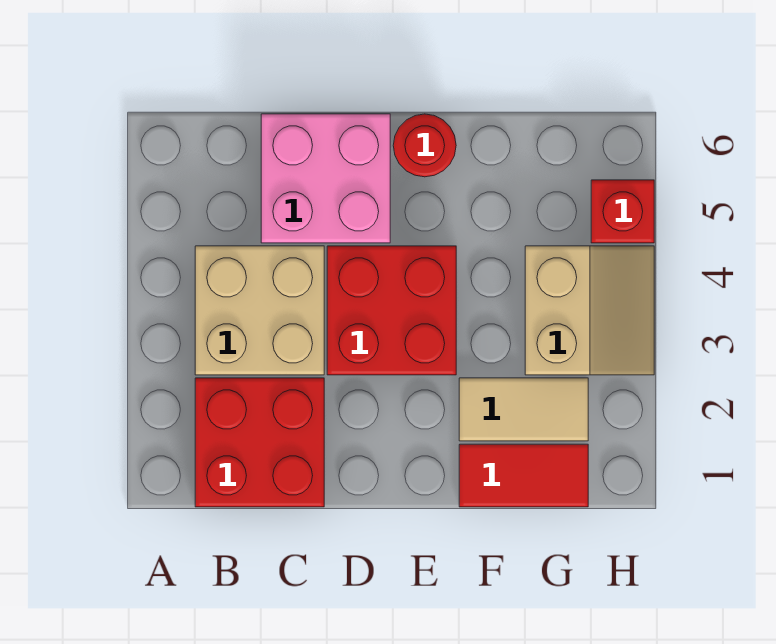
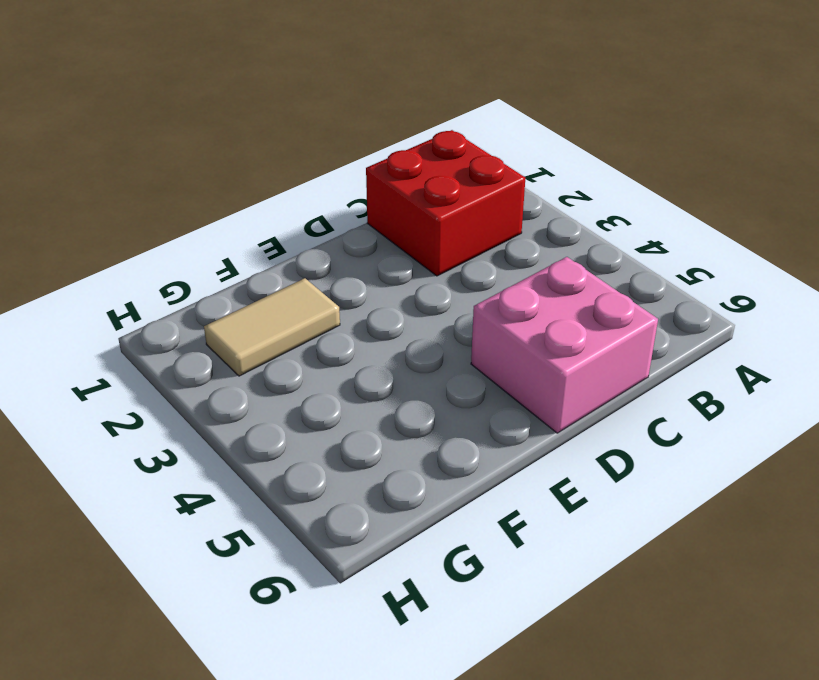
none -> tan brick B3:C4 level 1
none -> red brick D3:E4 level 1

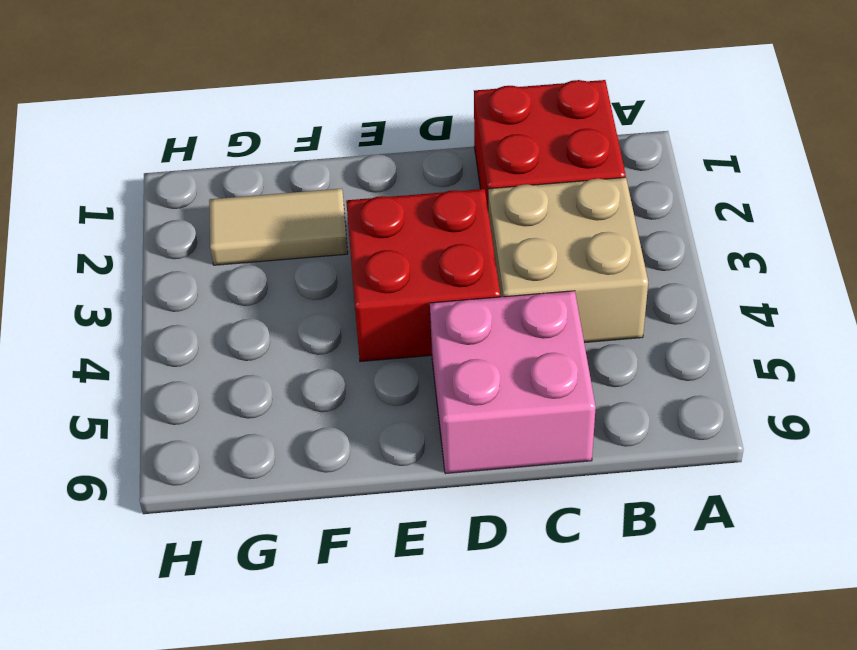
none -> red round brick E6 level 1
none -> red tile F1:G1 level 1

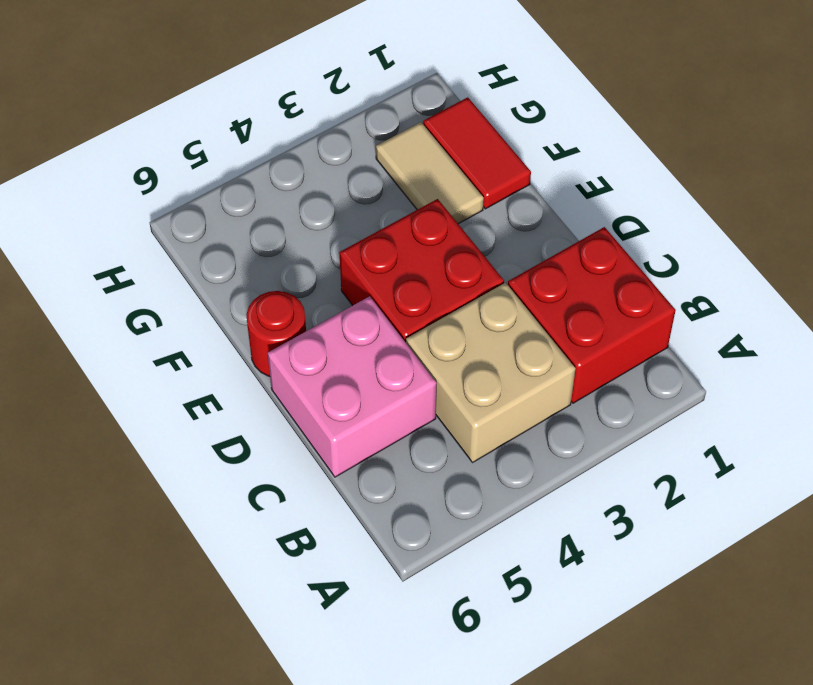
none -> tan slope G3:H4 level 1 top G
none -> red brick H5 level 1

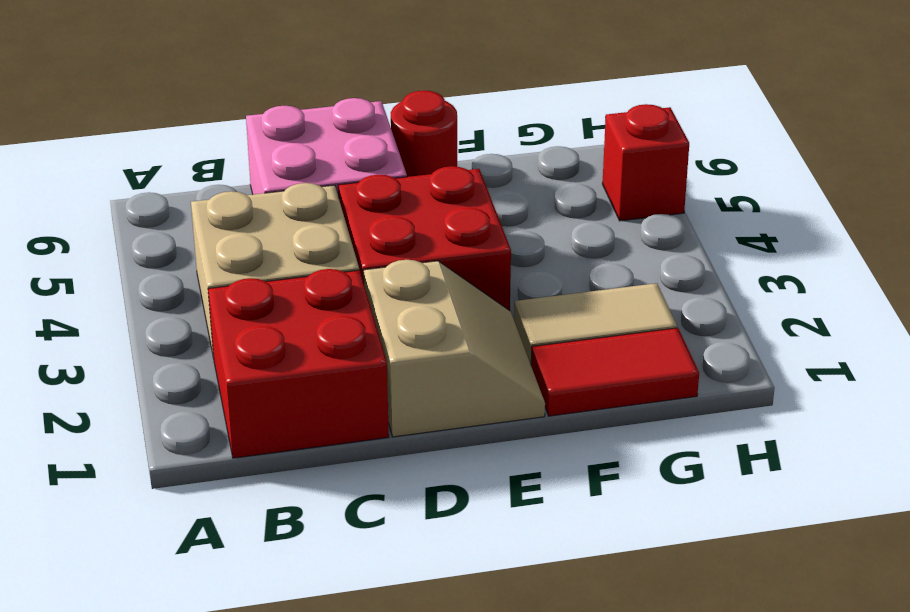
tan slope D1:E2 level 1 top D -> tan slope G3:H4 level 1 top G

